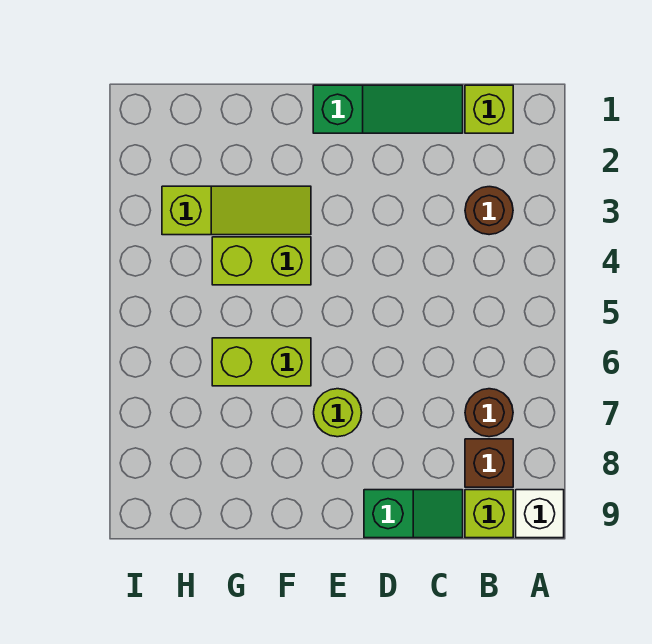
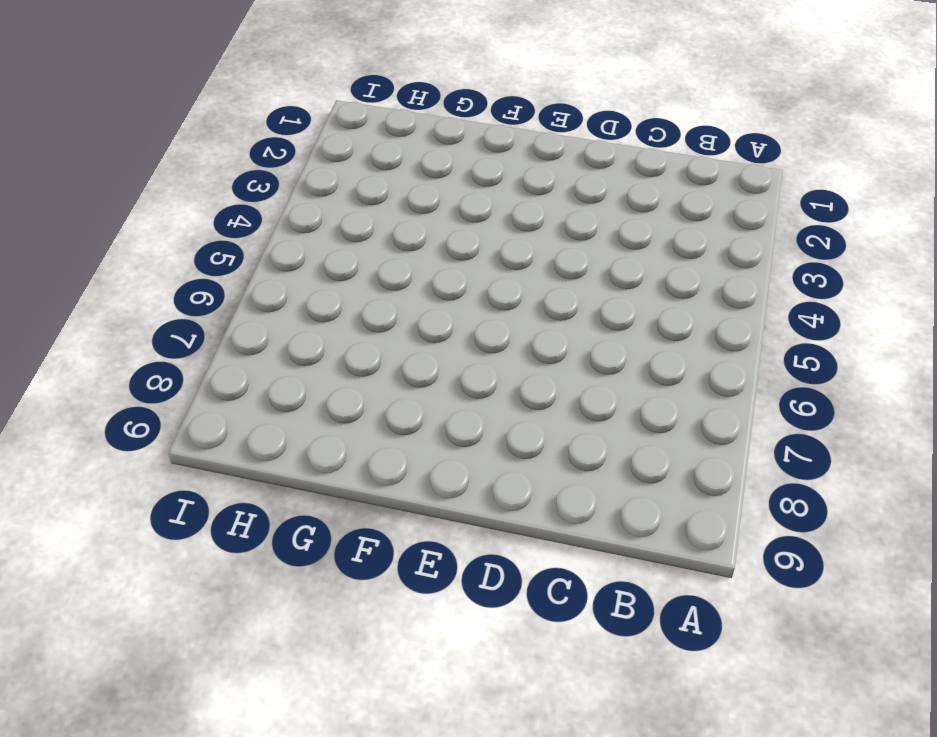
none -> white brick A9 level 1
none -> lime brick B1 level 1
none -> brown round brick B3 level 1

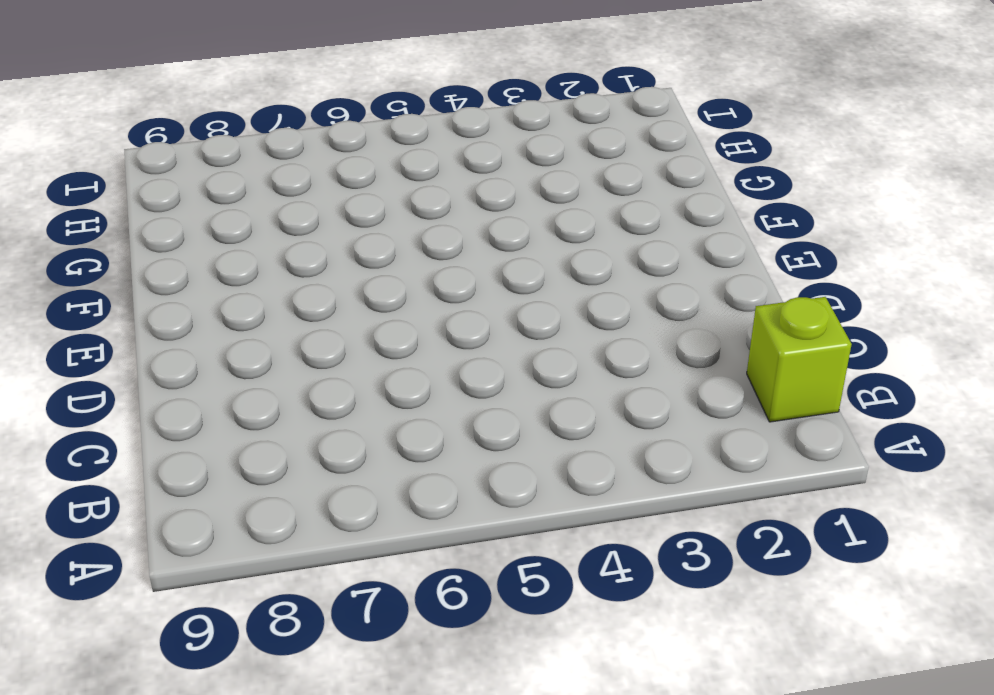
none -> white brick A9 level 1
none -> brown round brick B3 level 1
none -> brown round brick B7 level 1

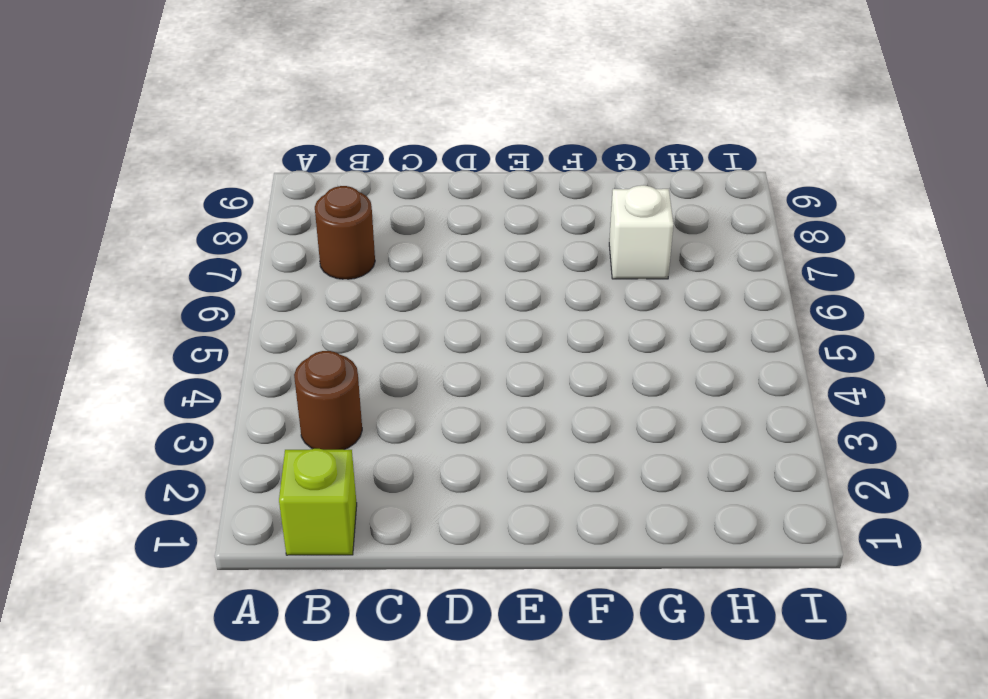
white brick G7 level 1 -> white brick A9 level 1
none -> brown brick B8 level 1
none -> lime brick B9 level 1
none -> green slope C1:E1 level 1 top E

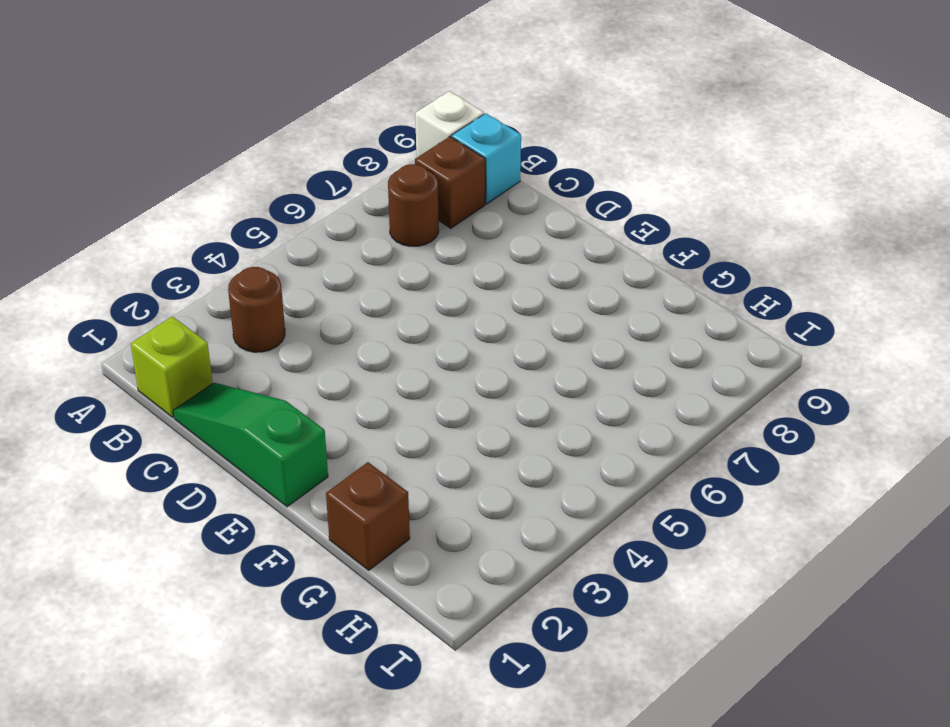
cyan brick B9 level 1 -> lime brick B9 level 1
brown brick G1 level 1 -> none
none -> green slope C9:D9 level 1 top D
none -> lime round brick E7 level 1
none -> lime slope F3:H3 level 1 top H

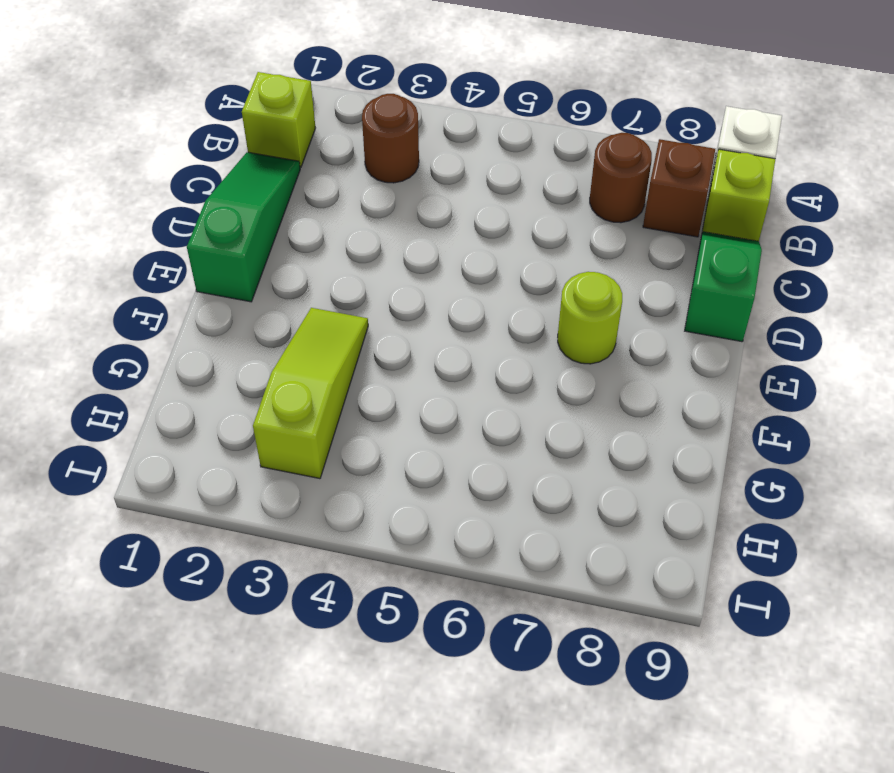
none -> lime brick F4:G4 level 1
none -> lime brick F6:G6 level 1

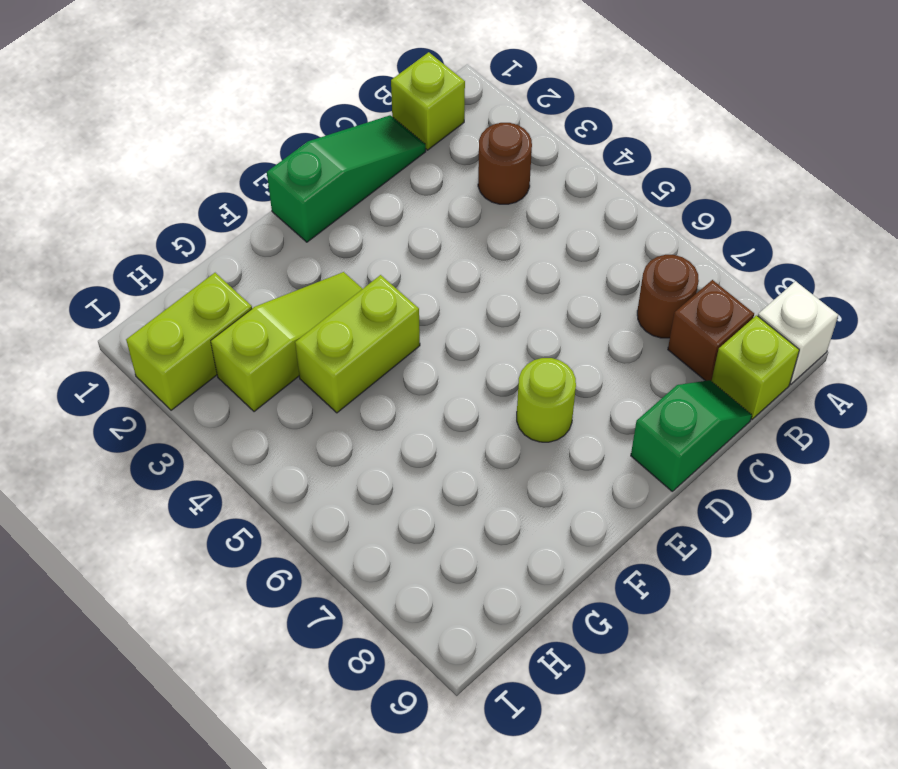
lime brick H2:I2 level 1 -> lime brick F6:G6 level 1

